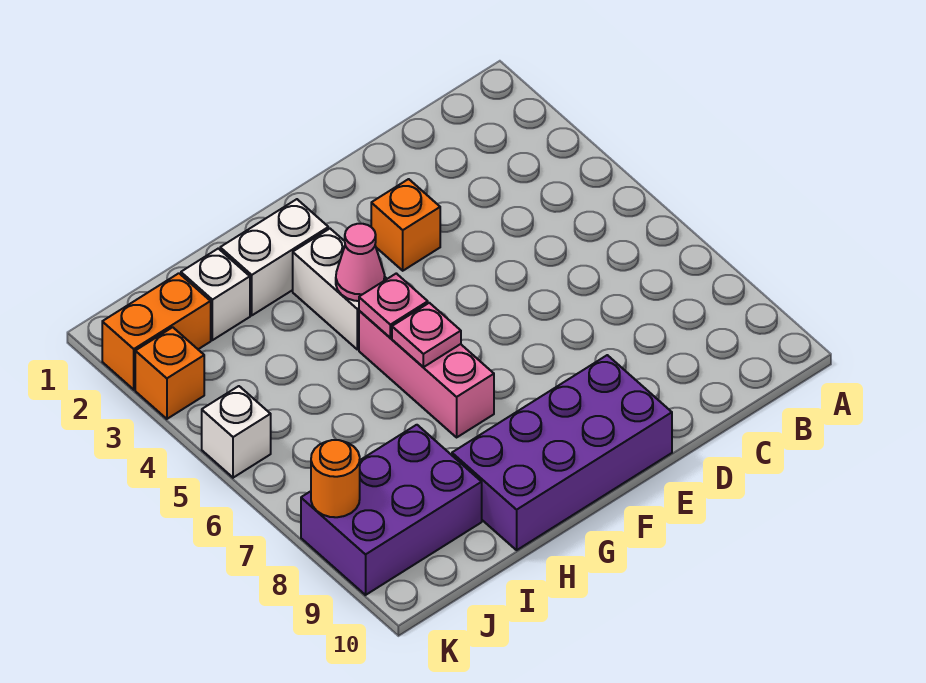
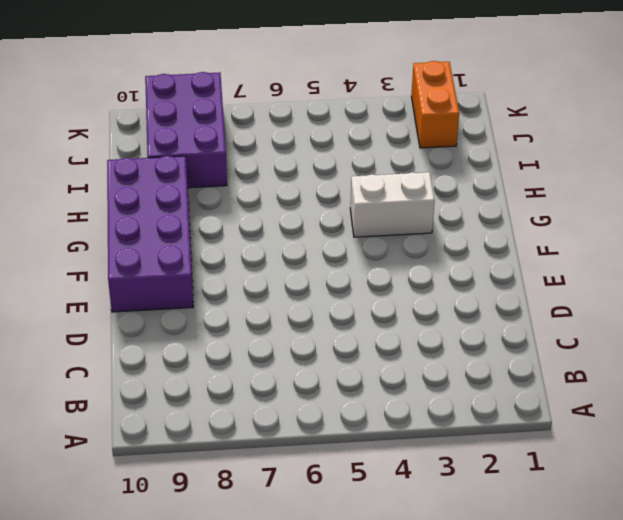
none -> orange brick E3 level 1
none -> white brick G2:H2 level 1
none -> pink brick G5:G7 level 1

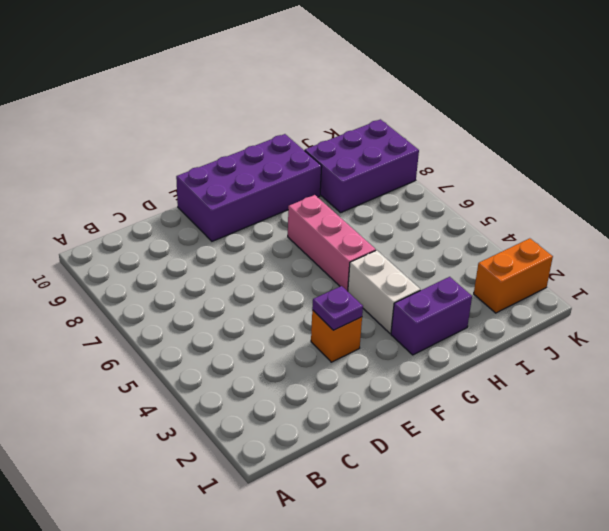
purple plate E3 level 2 -> none
purple brick G2:H2 level 1 -> white brick G2:H2 level 1
none -> white brick I2 level 1
none -> orange brick K3 level 1
none -> white brick K5 level 1

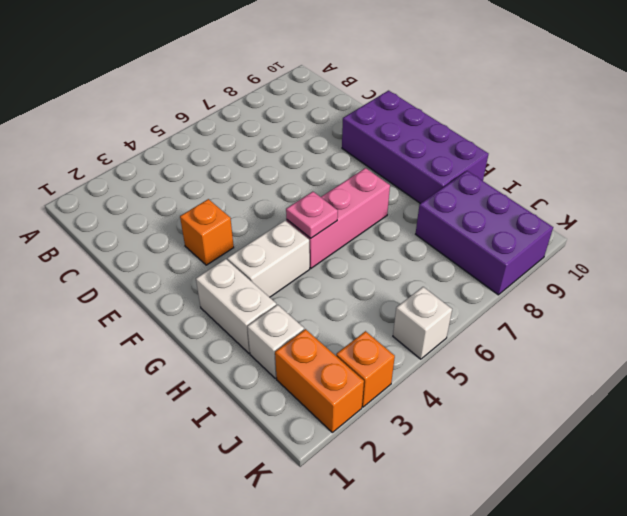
none -> pink cone G4 level 2
none -> pink plate G6 level 2
none -> orange round brick K8 level 2

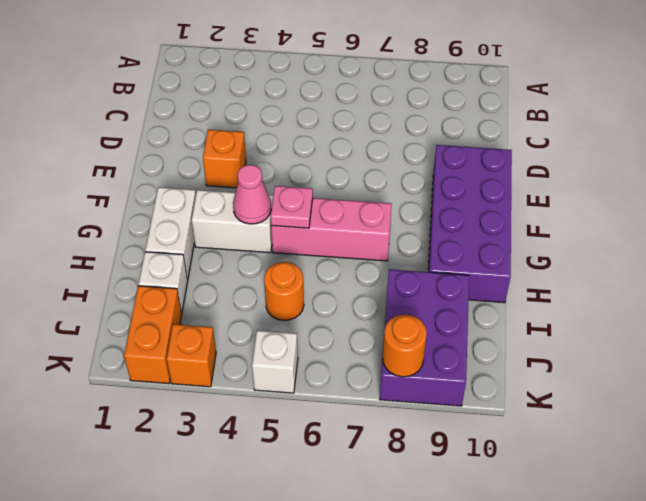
orange round brick I5 level 1 -> none
none -> pink plate G6 level 2

